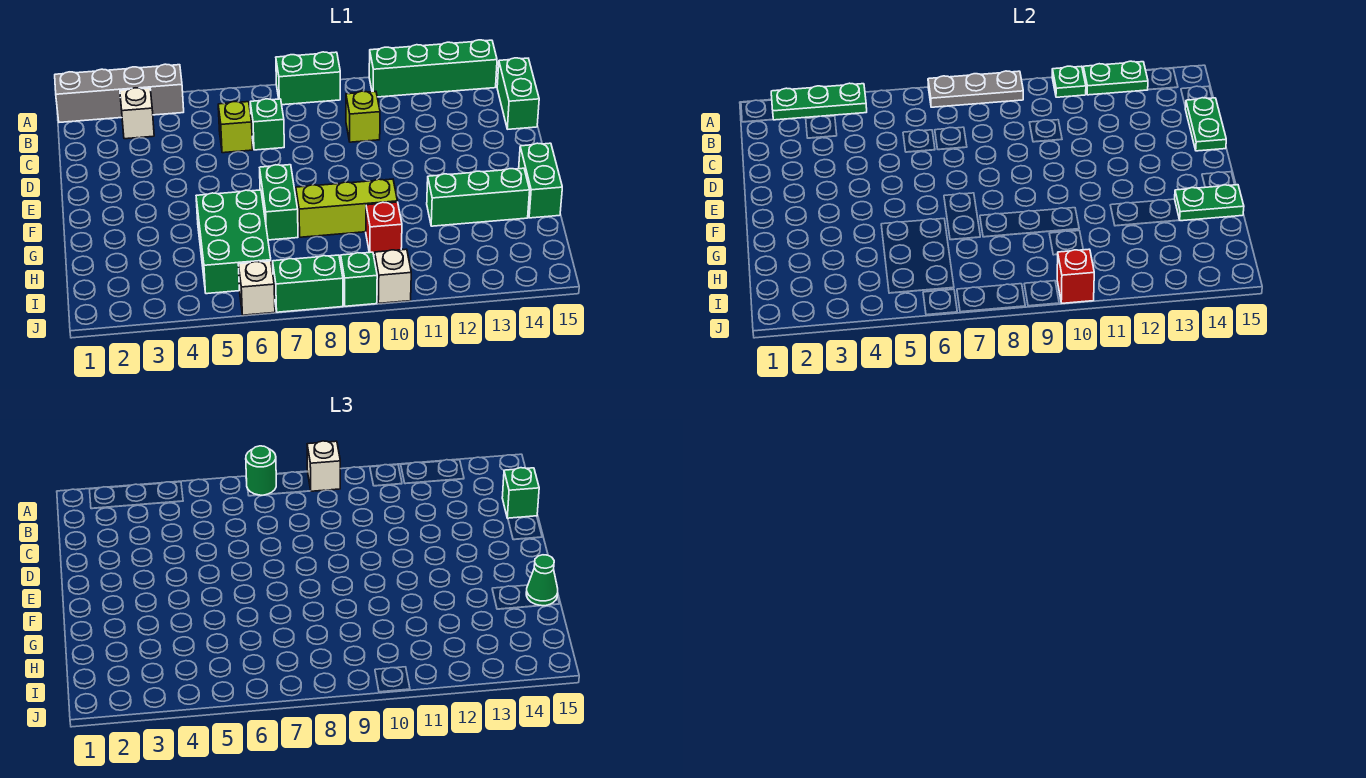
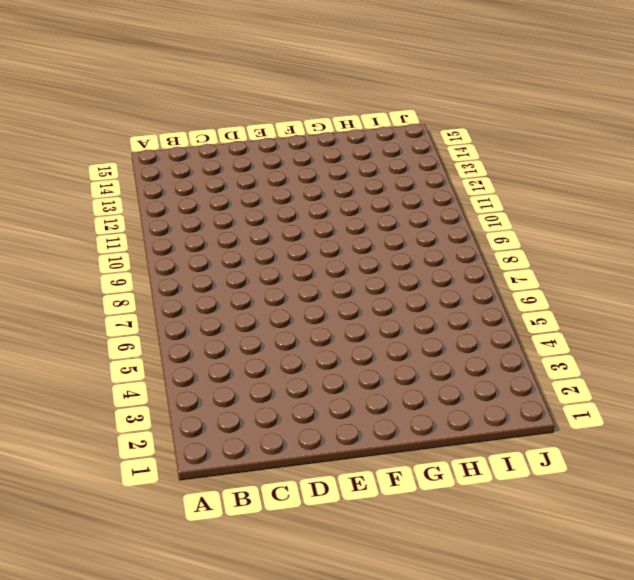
none -> grey brick A1:A4 level 1
none -> green brick A8:A9 level 1
none -> green brick A11:A14 level 1

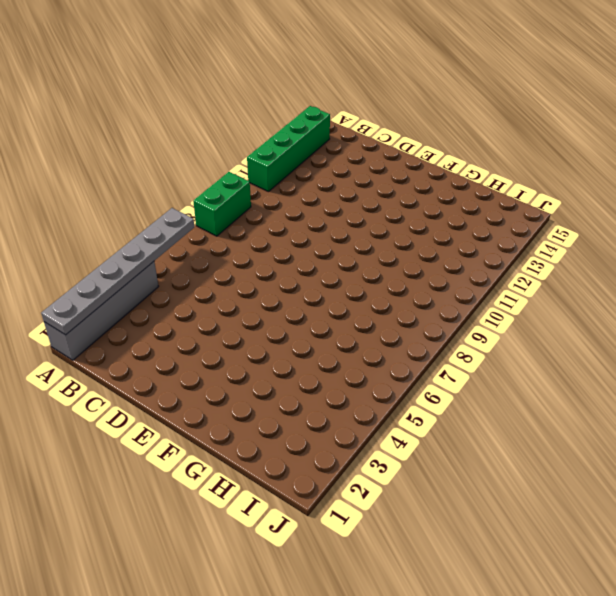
grey plate A1:A6 level 2 -> green plate A2:A4 level 2
none -> white brick B3 level 1
none -> green brick B15:C15 level 1
none -> lime brick C6 level 1

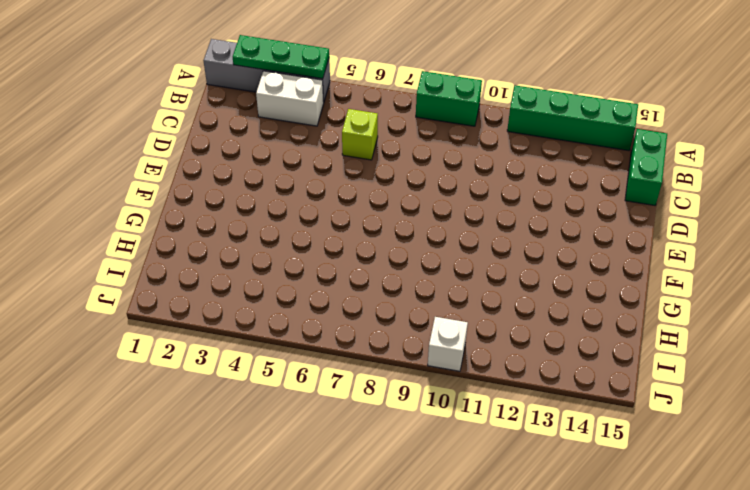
white brick B3:B4 level 1 -> white brick B3 level 1
none -> green brick C7 level 1
none -> lime brick C10 level 1
none -> green brick F7:G7 level 1

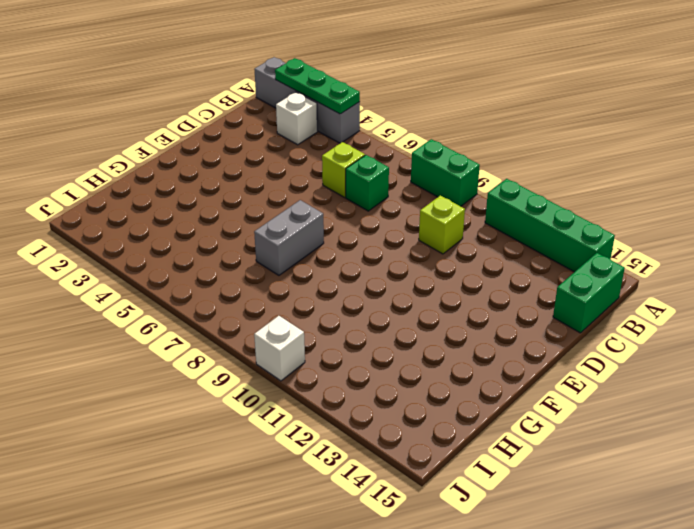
grey brick F7:G7 level 1 -> green brick F7:G7 level 1
none -> green brick F15:G15 level 1
none -> green brick G5:I6 level 1
none -> lime brick G8:G10 level 1

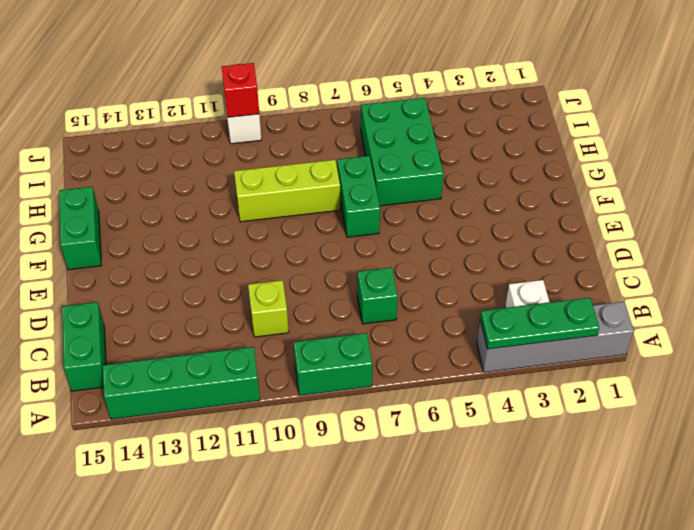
none -> lime brick C6 level 1
none -> green brick G12:G14 level 1
none -> red brick H10 level 1

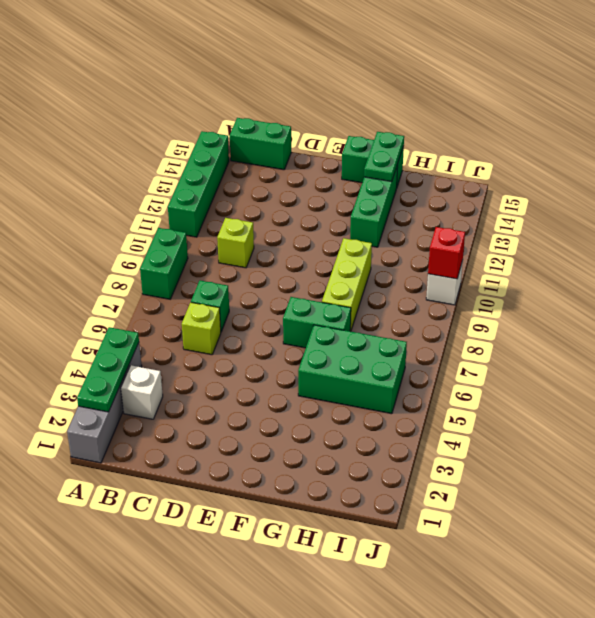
none -> red brick H10 level 1
none -> white brick J6 level 1
none -> green brick J7:J8 level 1

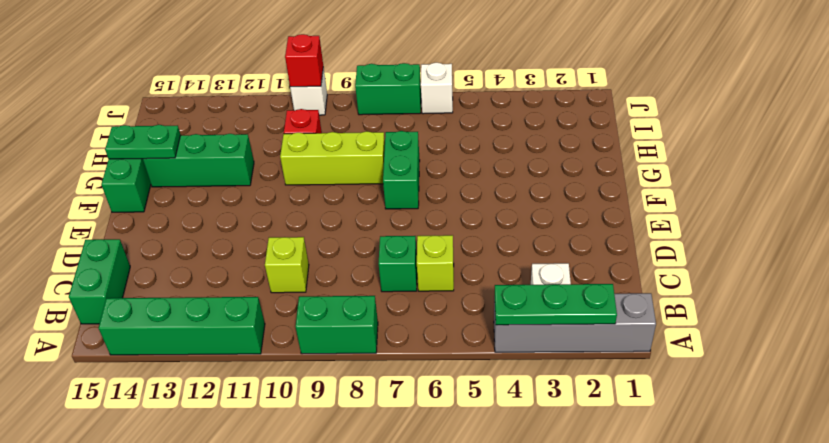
none -> green brick G5:I6 level 1
none -> green brick J9 level 1
none -> grey plate A7:A9 level 2

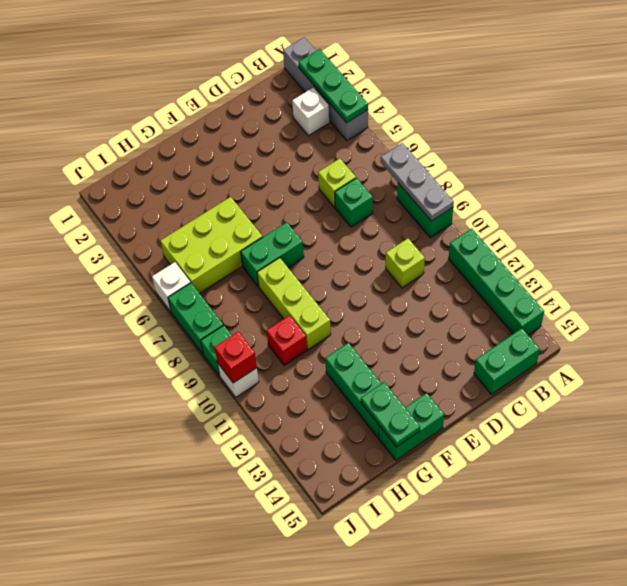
lime brick G5:I6 level 1 -> green brick G5:I6 level 1
none -> green plate A11 level 2
none -> green plate A12:A13 level 2
none -> green plate C15:D15 level 2

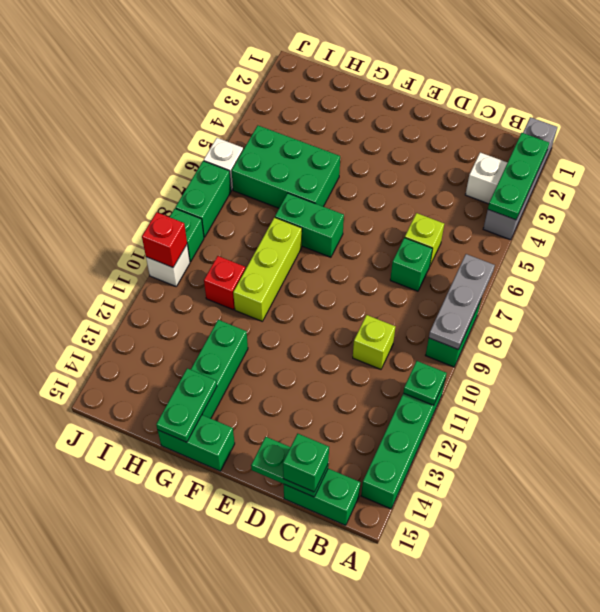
none -> green plate A12:A13 level 2
none -> green round brick A7 level 3
none -> white brick A9 level 3

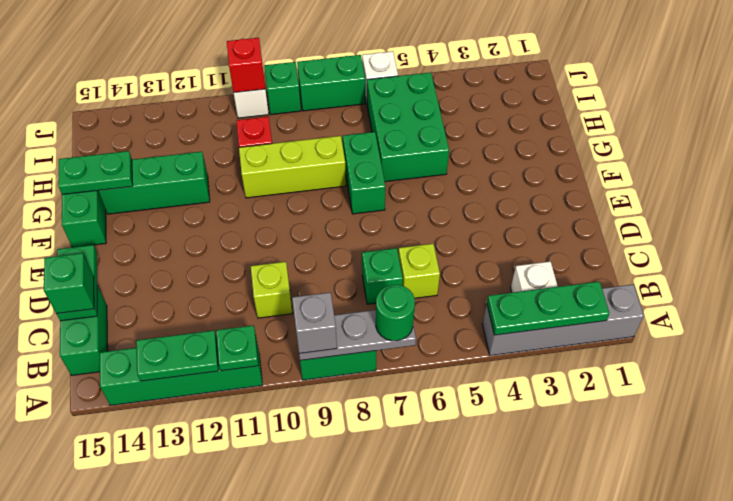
grey brick A9 level 3 -> white brick A9 level 3
none -> green cone G15 level 3

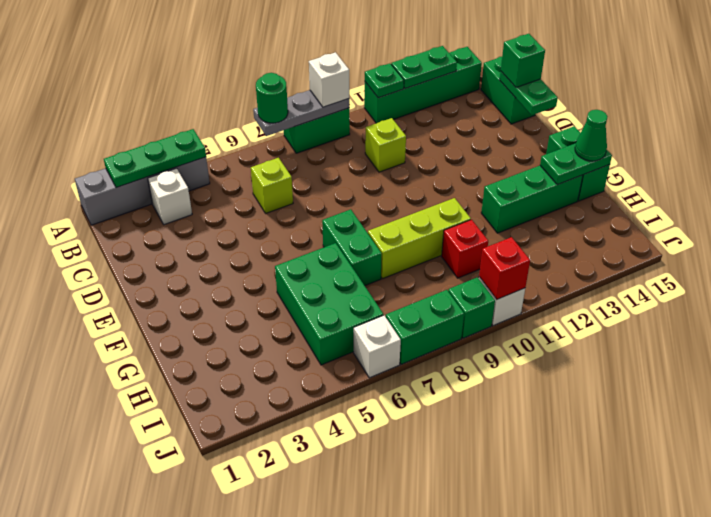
none -> green brick C7 level 1

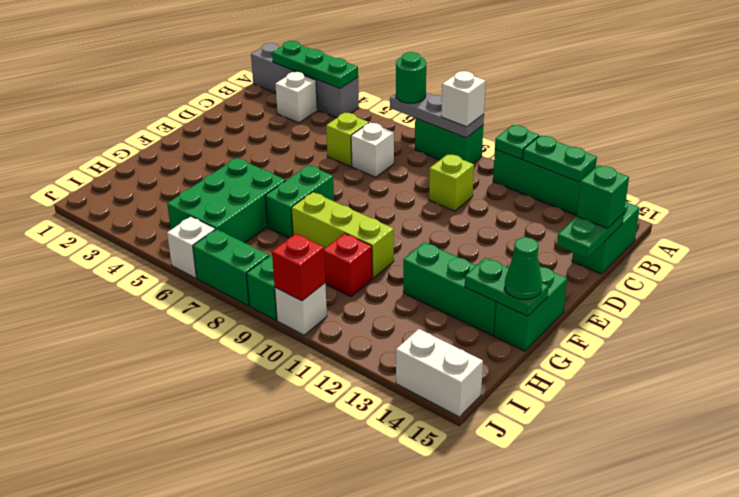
white brick C7 level 1 -> green brick C7 level 1
white brick J14:J15 level 1 -> none

